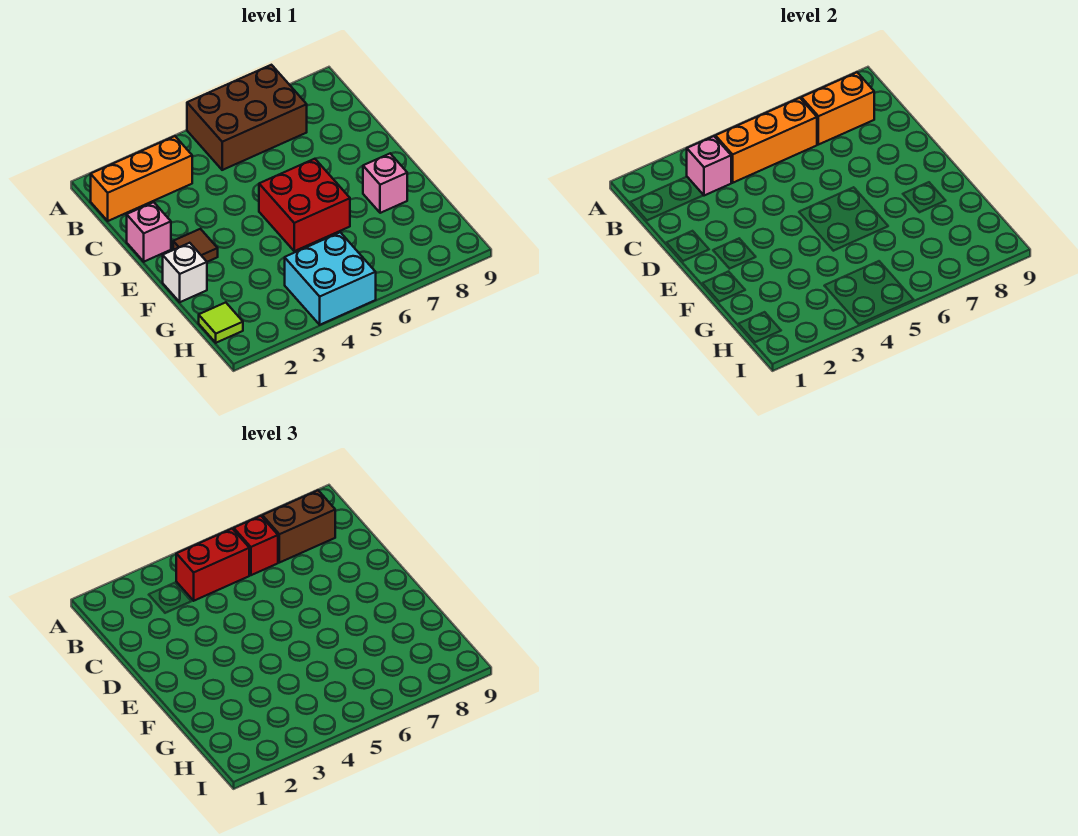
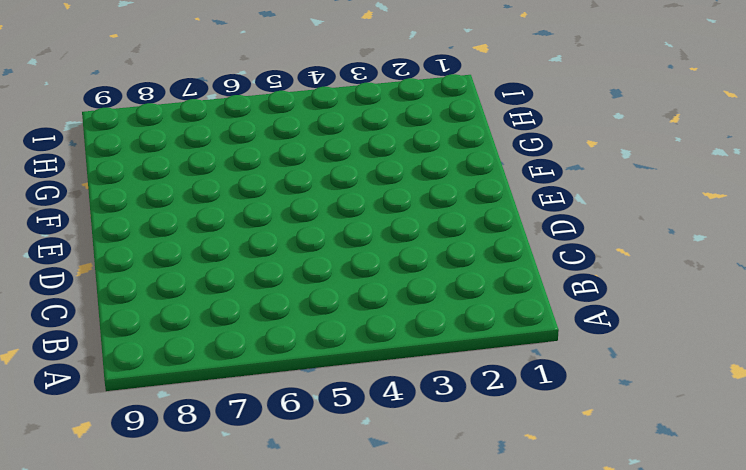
none -> brown brick A5:B7 level 1
none -> orange brick B1:B3 level 1
none -> pink brick D1 level 1

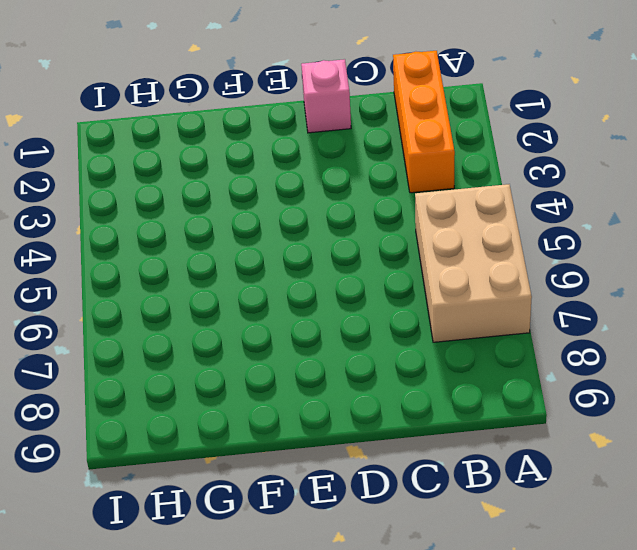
tan brick A5:B7 level 1 -> brown brick A5:B7 level 1
none -> brown tile E2 level 1
none -> red brick E5:F6 level 1
none -> white brick F1 level 1

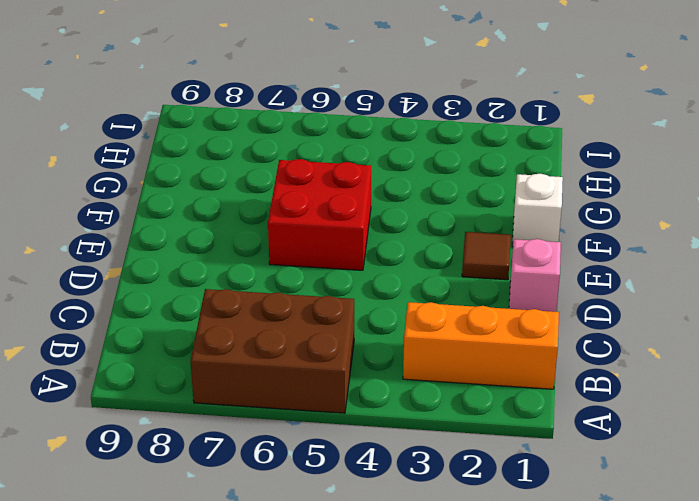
none -> pink brick F8 level 1
none -> lime tile H1 level 1
none -> cyan brick H4:I5 level 1

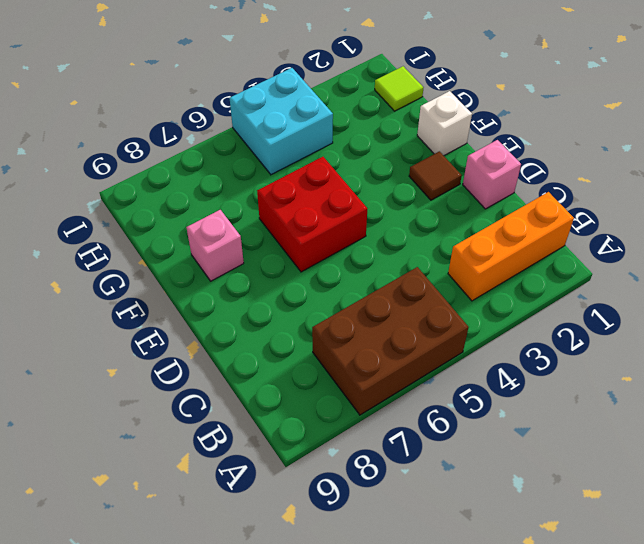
none -> pink brick B3 level 2
none -> orange brick B4:B6 level 2
none -> orange brick B7:B8 level 2

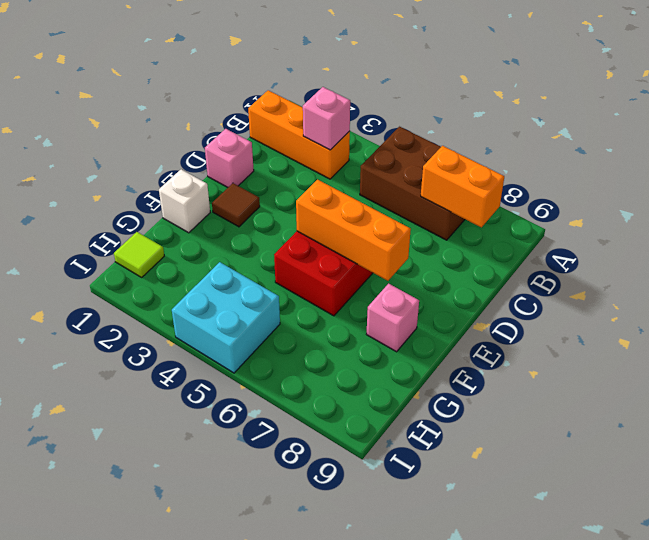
orange brick E5:E7 level 2 -> orange brick B4:B6 level 2
none -> red brick B4:B5 level 3
none -> red brick B6 level 3
none -> brown brick B7:B8 level 3

